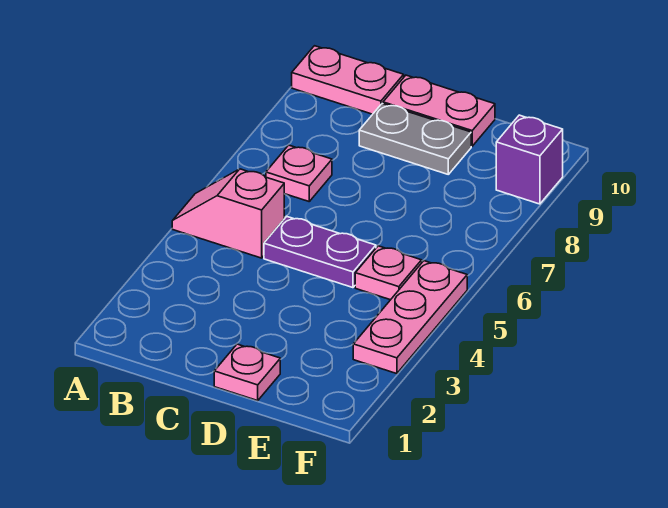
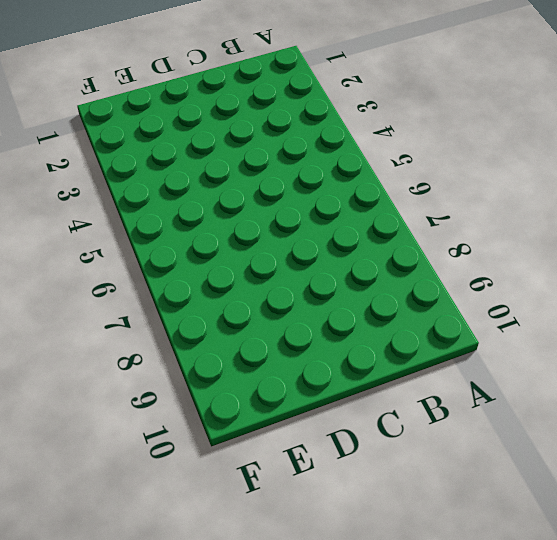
none -> pink slope A5:B5 level 1 top B
none -> pink plate A10:B10 level 1

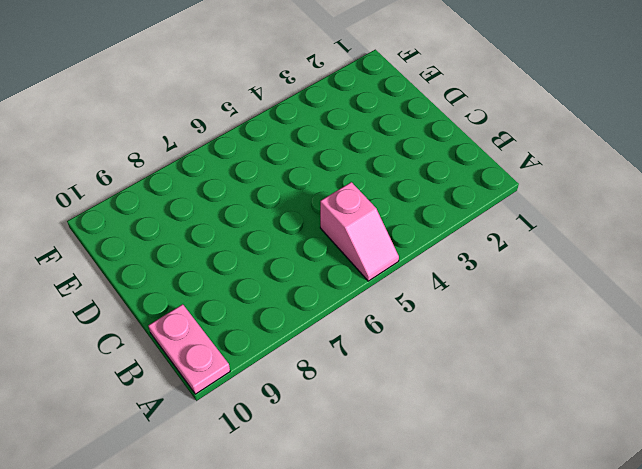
none -> pink plate B7 level 1
none -> purple plate C5:D5 level 1

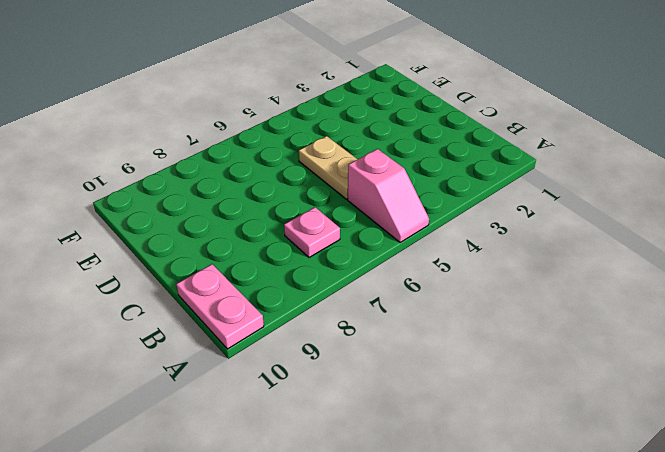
tan plate C5:D5 level 1 -> purple plate C5:D5 level 1
none -> grey plate C9:D9 level 1
none -> pink plate C10:D10 level 1

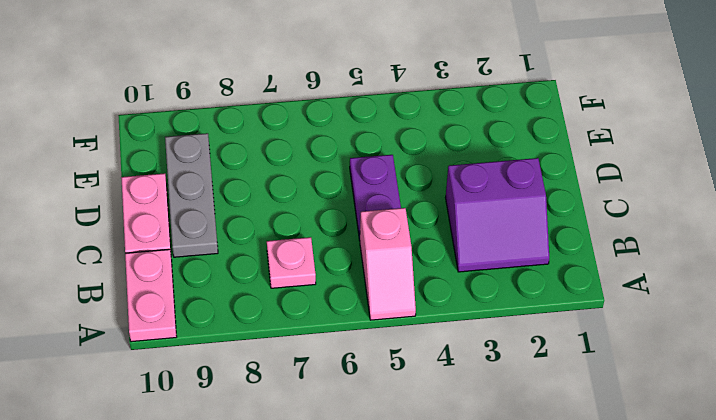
purple slope B2:C3 level 1 top C -> none
grey plate C9:E9 level 1 -> grey plate C9:D9 level 1
none -> pink plate D1 level 1
none -> pink plate E5 level 1

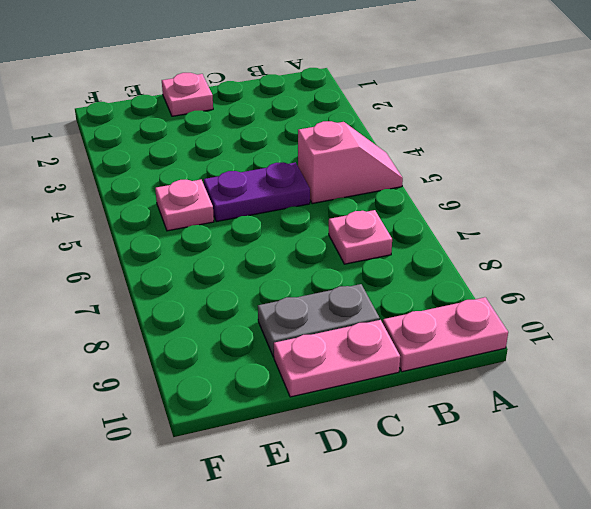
none -> pink plate F3:F5 level 1
none -> purple brick F9 level 1

